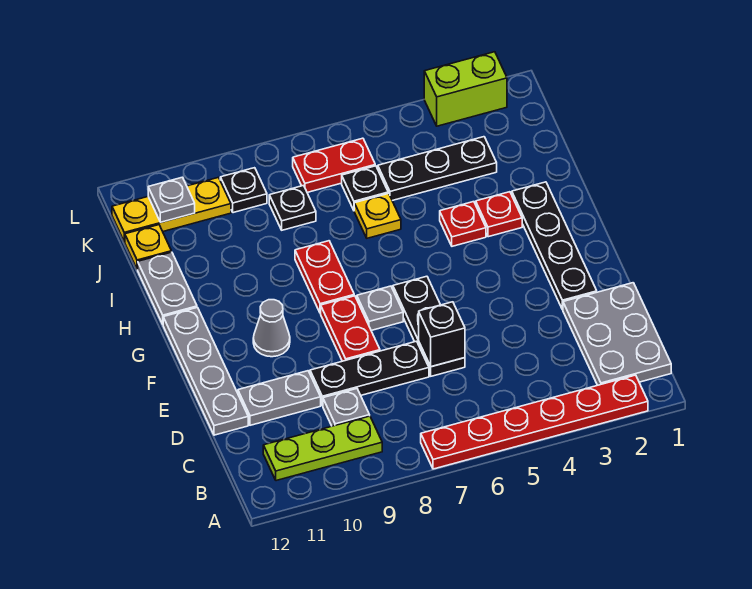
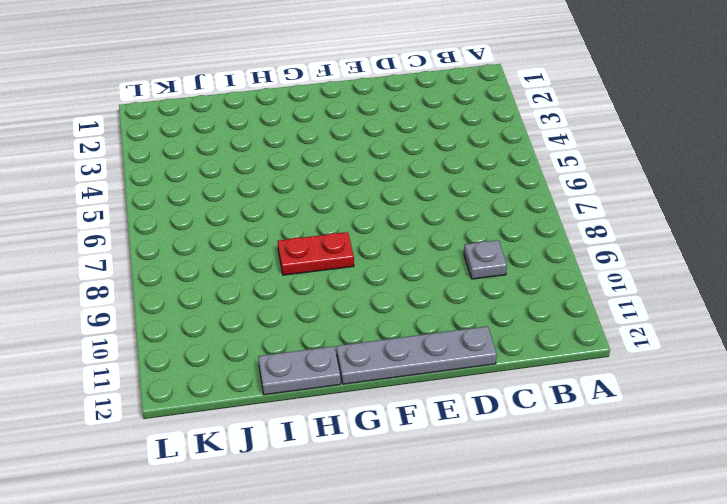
none -> red plate A2:A7 level 1
none -> grey plate B1:D2 level 1
none -> lime plate B9:B11 level 1

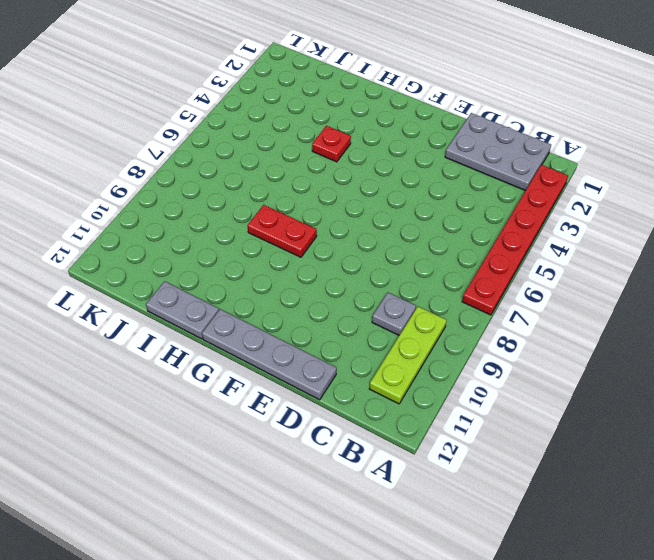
none -> black plate D6:F6 level 1
none -> black plate D7:D9 level 1
none -> grey plate D10:D11 level 1

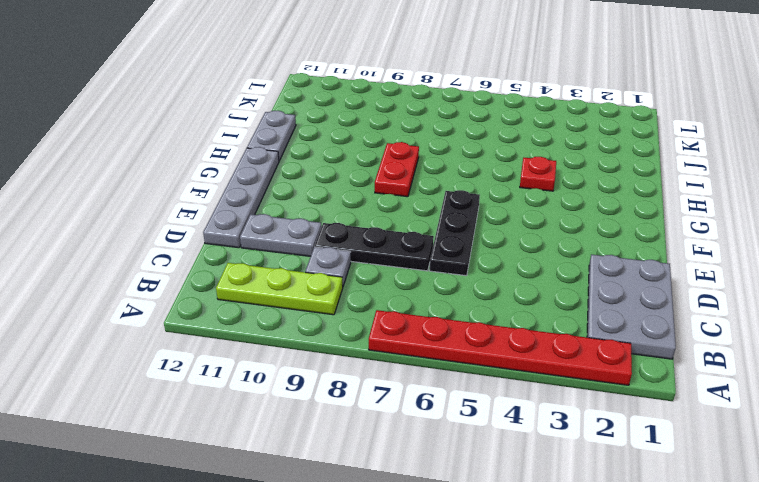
none -> black plate E2:H2 level 1
none -> red plate E8:F8 level 1
none -> grey plate F7 level 1

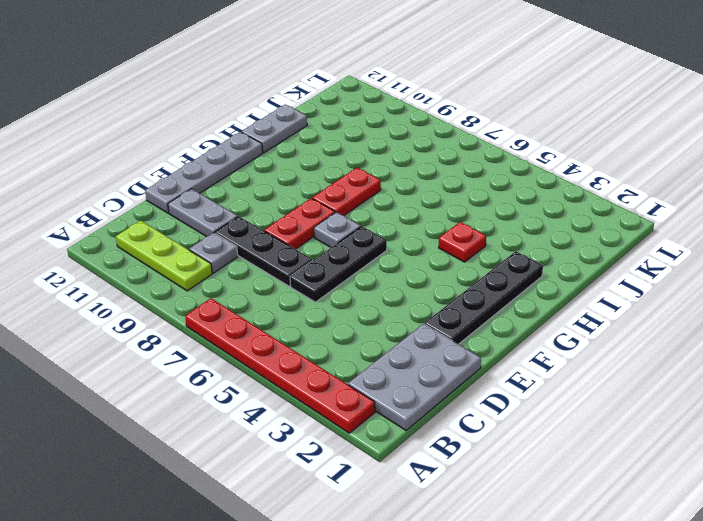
none -> grey cone F10 level 1
none -> red plate H3 level 1
none -> yellow plate I6 level 1

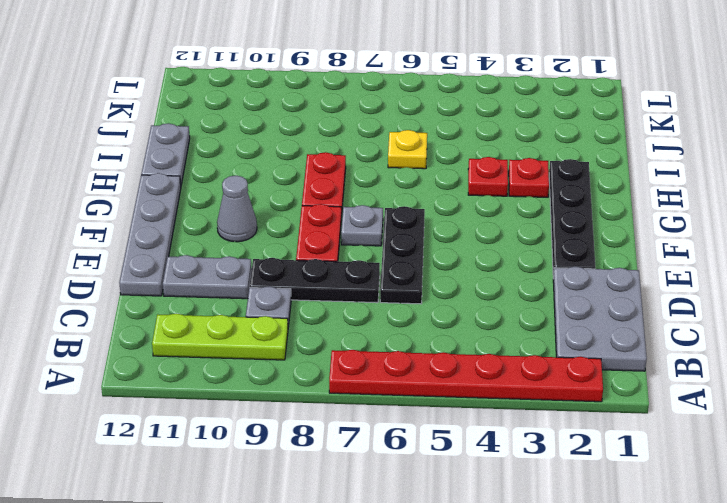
none -> black plate J3:J5 level 1
none -> black plate J6 level 1
none -> black plate J8 level 1

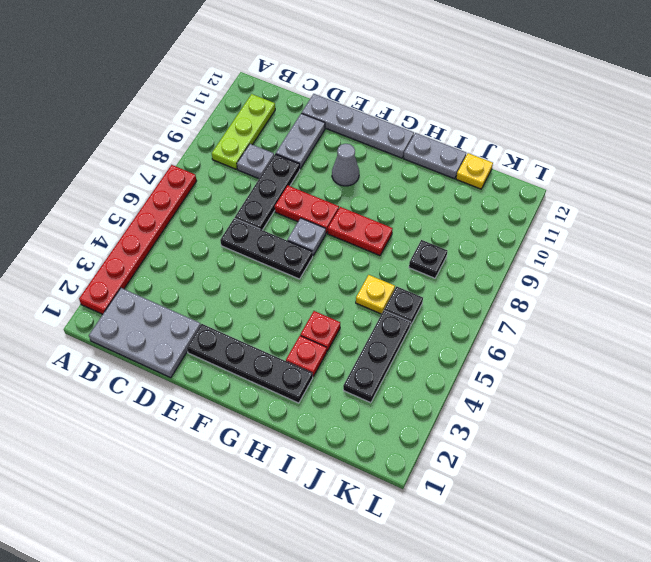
none -> red plate K6:K7 level 1
none -> black plate K9 level 1
none -> yellow plate K10:K12 level 1

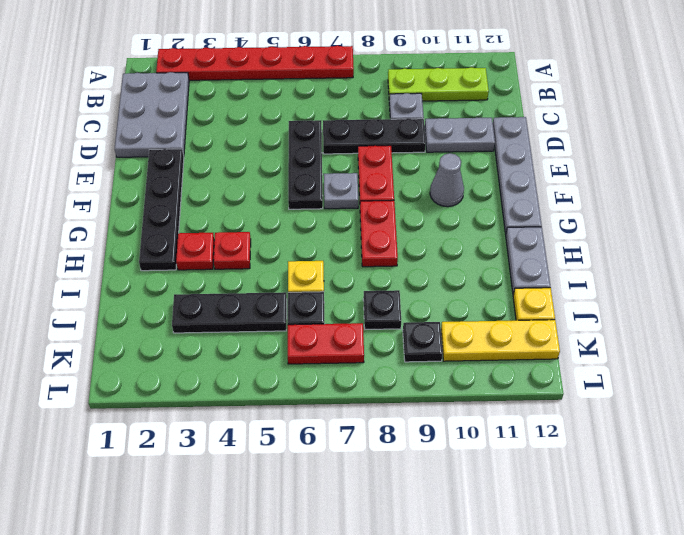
none -> lime brick L2:L3 level 1
none -> black brick D6 level 2
none -> grey plate K11 level 2

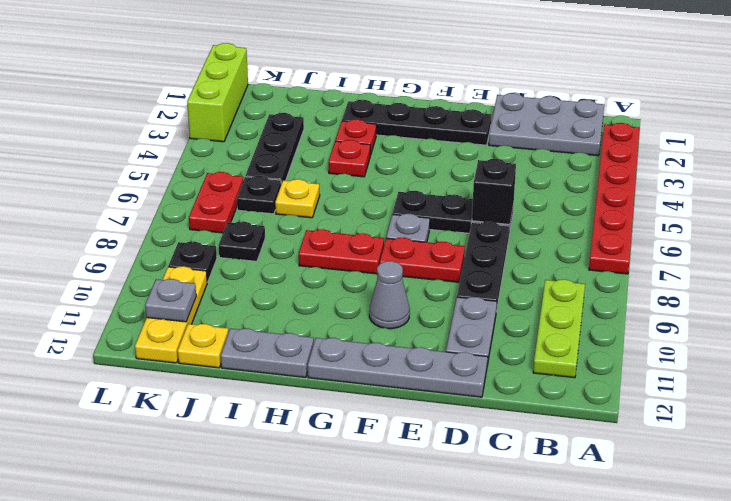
lime brick L1:L3 level 1 -> lime brick L2:L3 level 1
none -> grey plate C9 level 1

